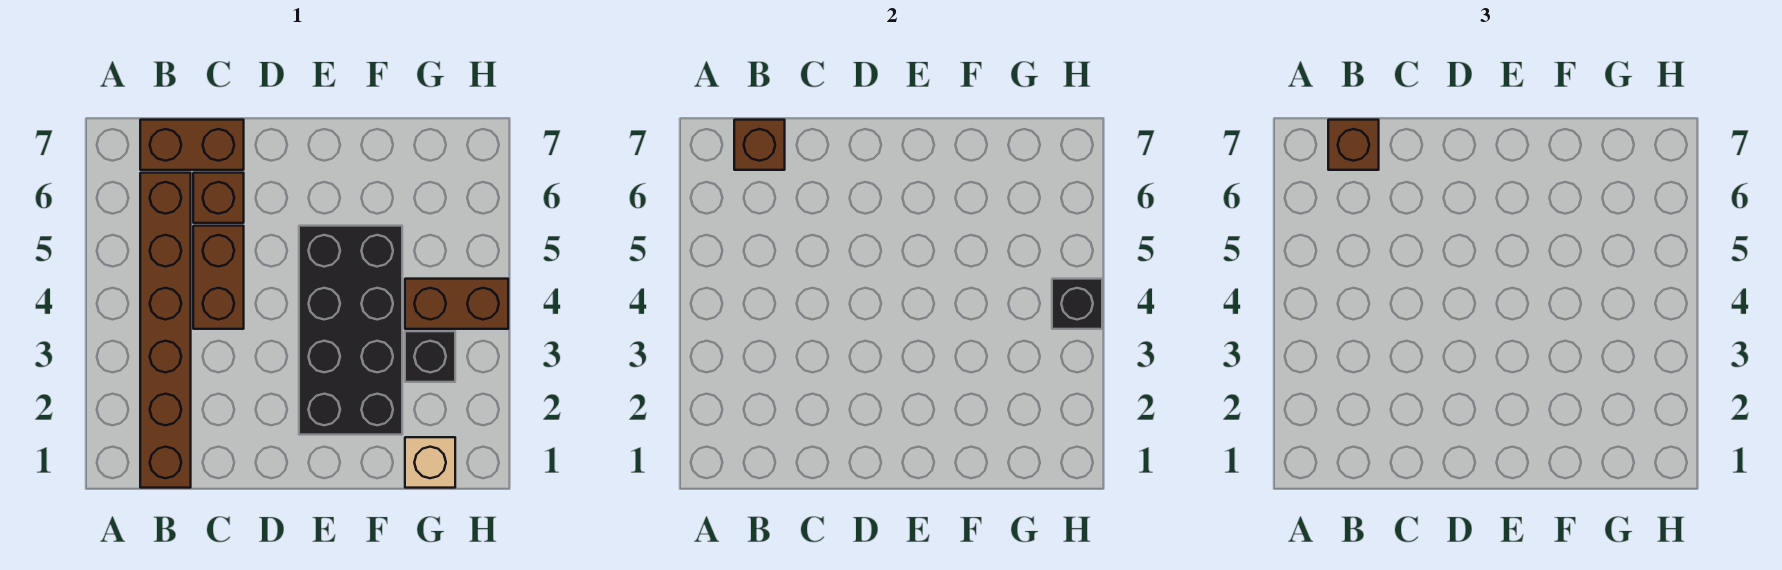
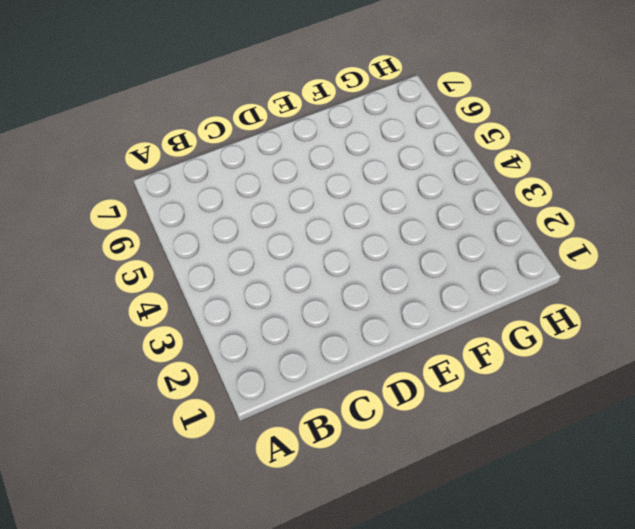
none -> brown brick B1:B6 level 1
none -> brown brick B7:C7 level 1

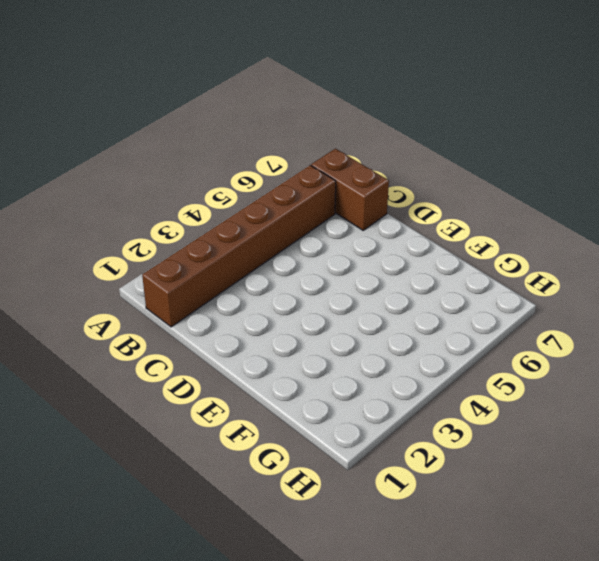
none -> brown brick C4:C5 level 1
none -> brown brick C6 level 1

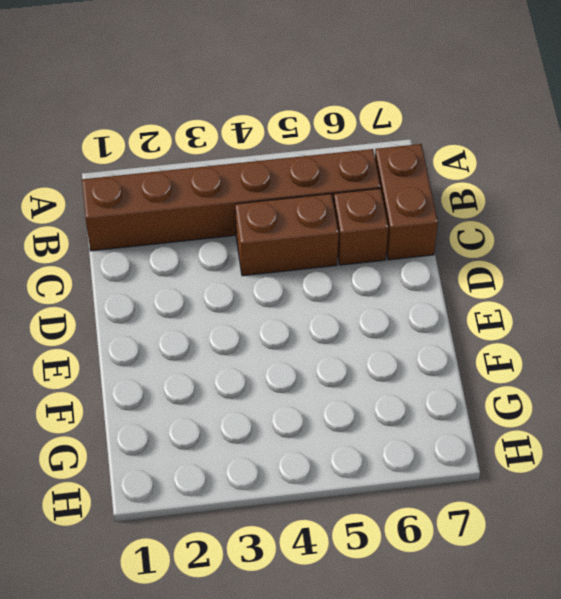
none -> black brick E2:F5 level 1
none -> tan brick G1 level 1

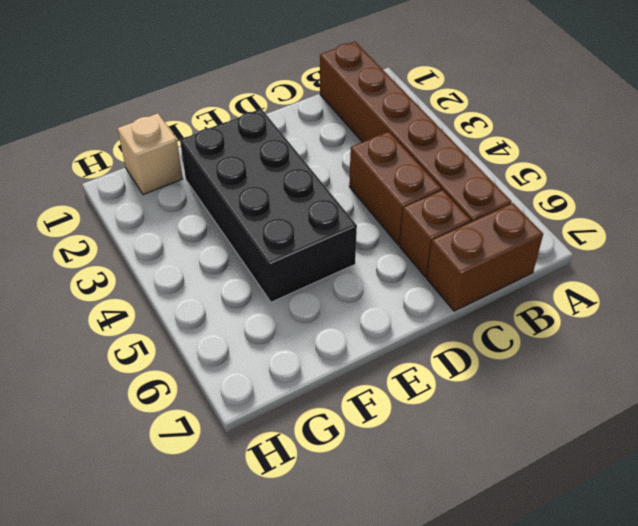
none -> black brick G3 level 1
none -> brown brick G4:H4 level 1

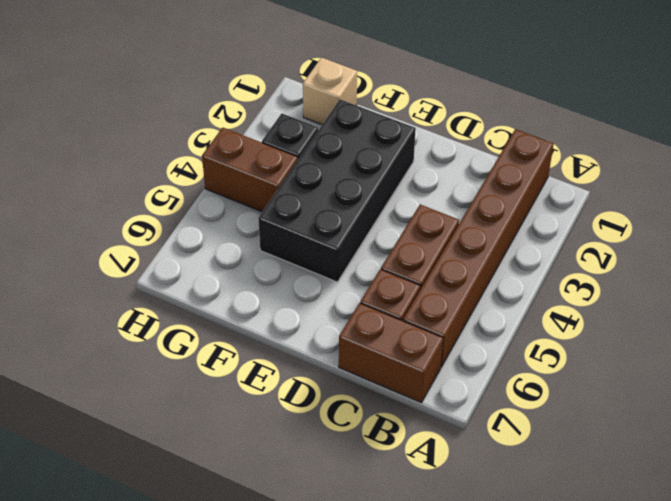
none -> brown brick B7 level 2
none -> black brick H4 level 2

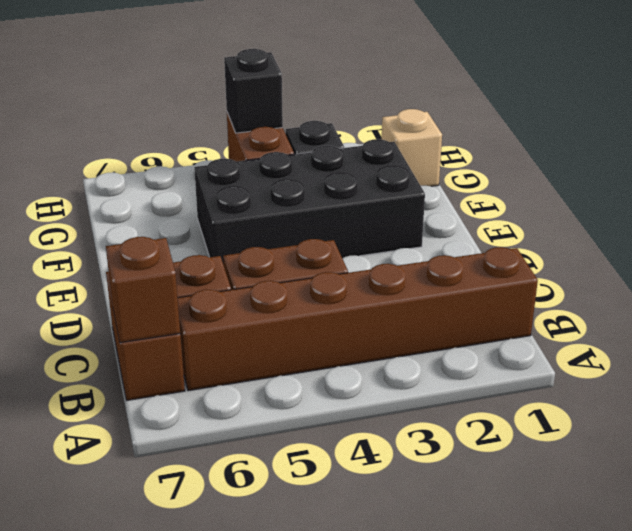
none -> brown brick B7 level 3

